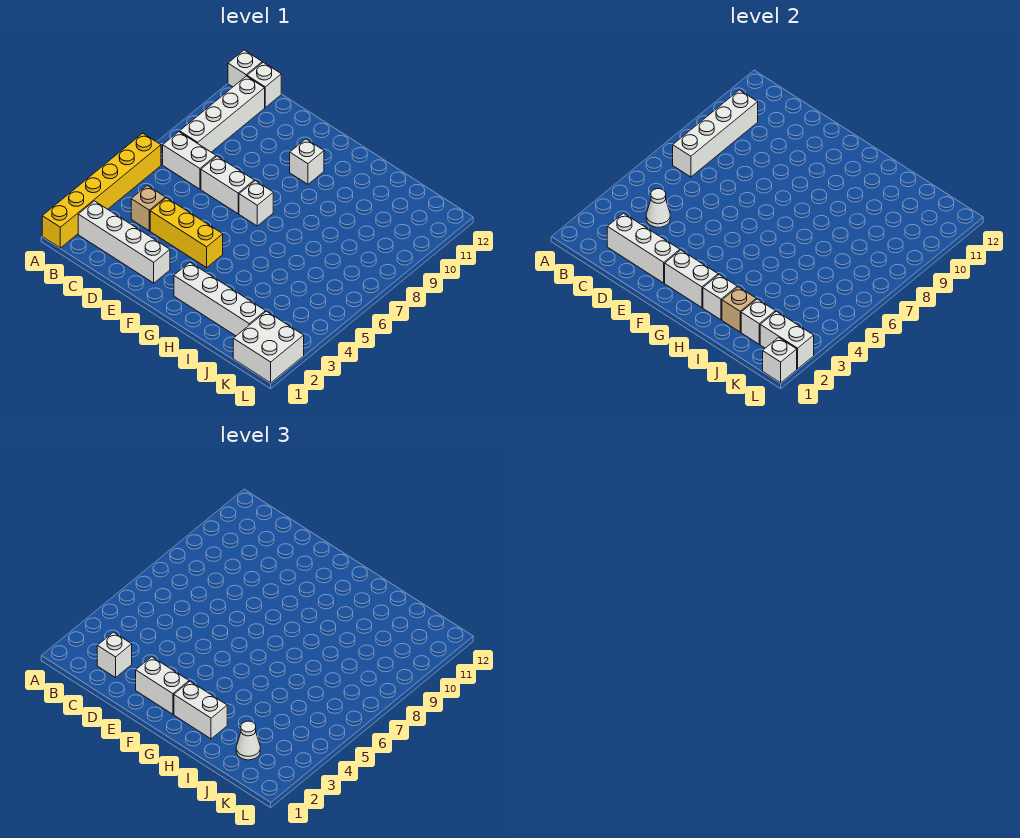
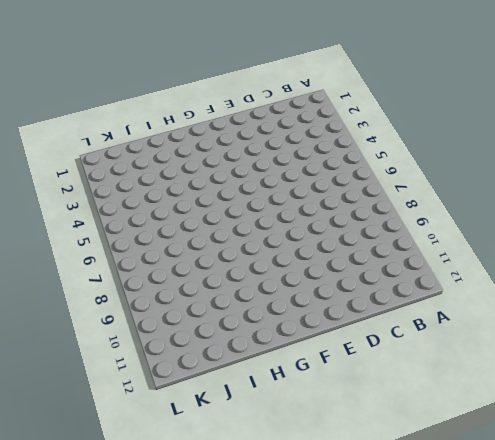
none -> yellow brick A1:A6 level 1
none -> white brick A12 level 1
none -> white brick B2:E2 level 1

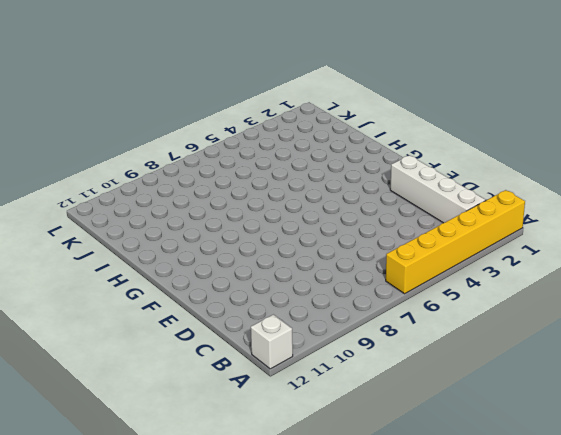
none -> white brick B7:C7 level 1
none -> white brick B8:B11 level 1
none -> white brick B12 level 1

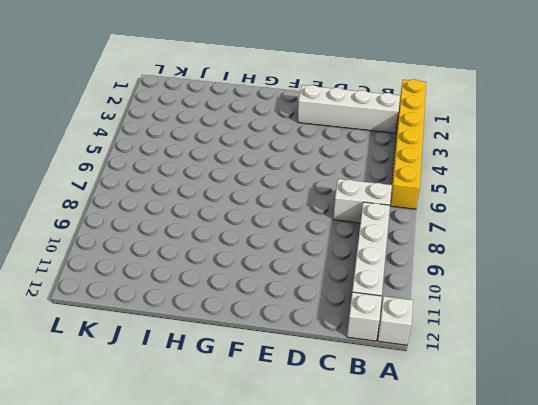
none -> tan brick C4 level 1
none -> yellow brick D4:F4 level 1
none -> white brick D7:E7 level 1

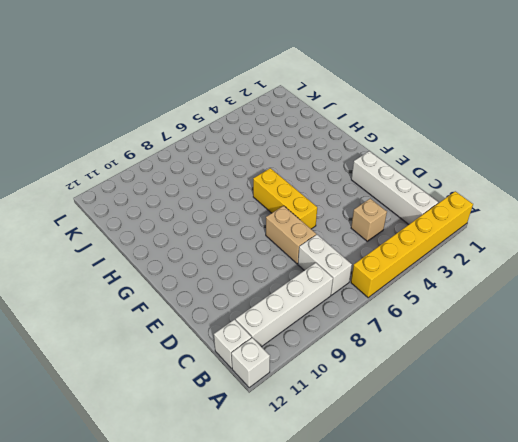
tan brick D7:E7 level 1 -> white brick D7:E7 level 1
yellow brick E6:G6 level 1 -> yellow brick D4:F4 level 1
none -> white brick F7 level 1
none -> white brick F10 level 1
none -> white brick G2:J2 level 1

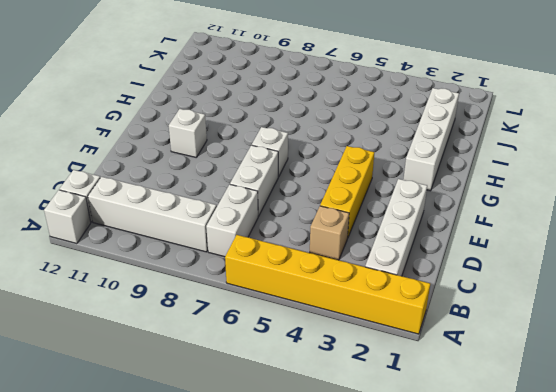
none -> white brick K1:L2 level 1
none -> white brick B7:B10 level 2
none -> white brick C2:E2 level 2

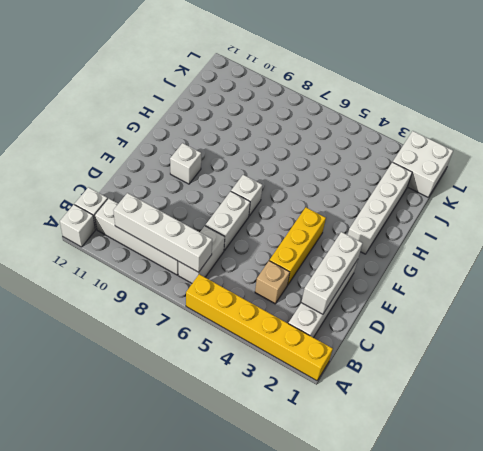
none -> white cone C4 level 2
none -> white brick F2:G2 level 2
none -> white brick H2 level 2

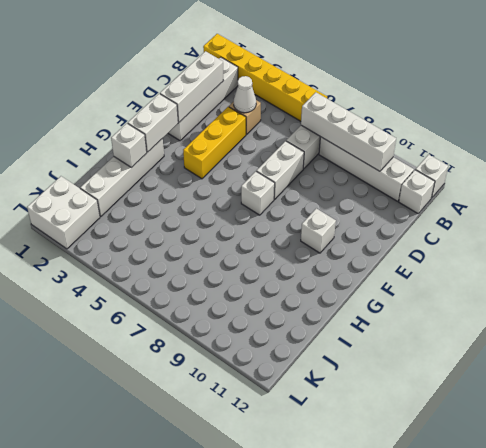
none -> tan brick I2 level 2
none -> white brick J2 level 2
none -> white brick K2:L2 level 2

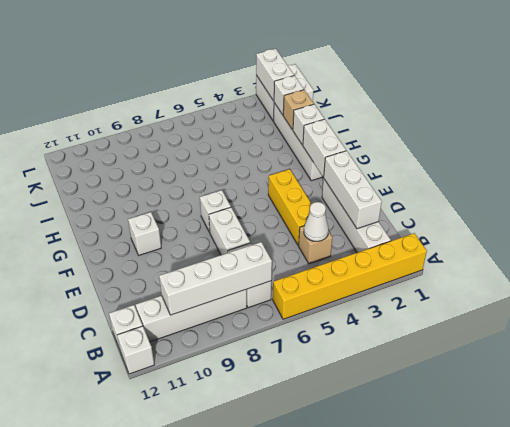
none -> white brick L1 level 2
none -> white brick C2 level 3
none -> white brick E2:F2 level 3

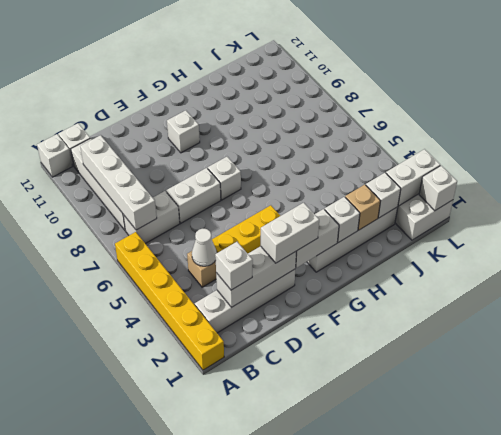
none -> white brick G2:H2 level 3
none -> white cone J2 level 3

